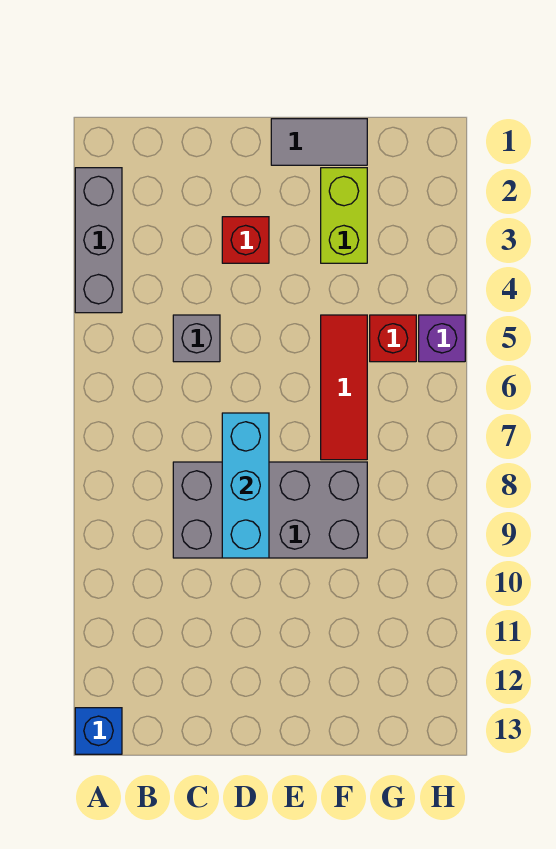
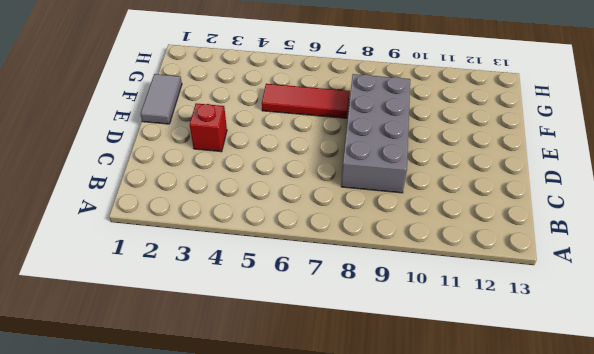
none -> grey brick A2:A4 level 1
none -> blue brick A13 level 1

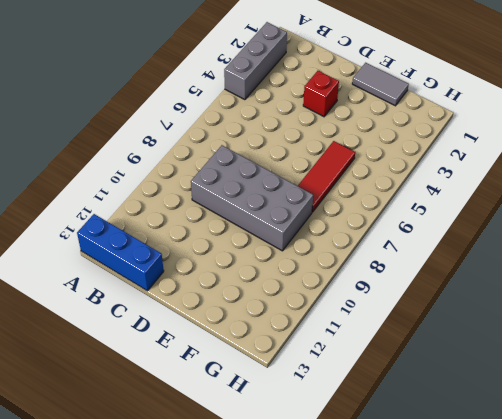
blue brick A13:C13 level 1 -> blue brick A13 level 1
none -> grey brick C5 level 1
none -> lime brick F2:F3 level 1

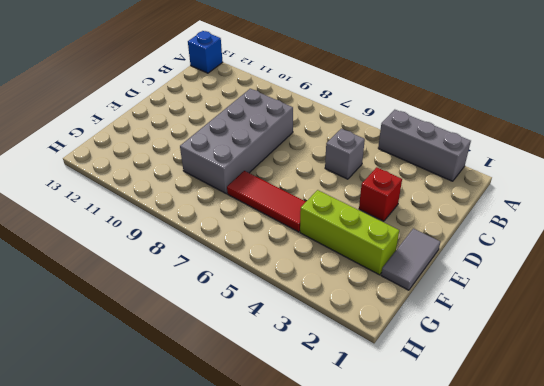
lime brick F2:F4 level 1 -> lime brick F2:F3 level 1
none -> red brick G5 level 1
none -> purple brick H5 level 1

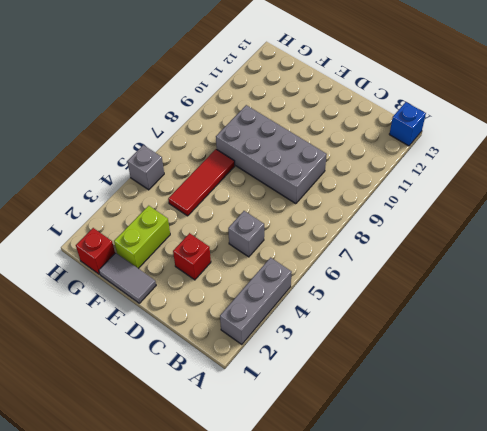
red brick G1 level 1 -> red brick G5 level 1
grey brick H5 level 1 -> purple brick H5 level 1
none -> cyan brick D7:D9 level 2

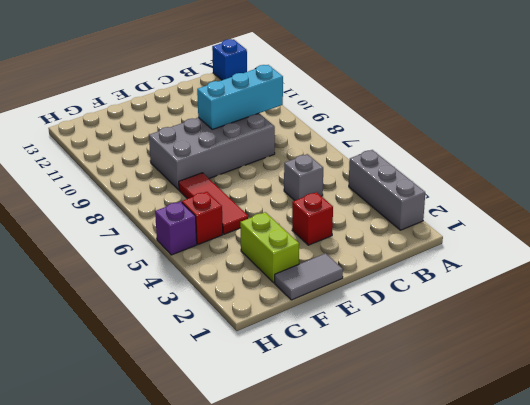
cyan brick B9:D9 level 2 -> cyan brick D7:D9 level 2

